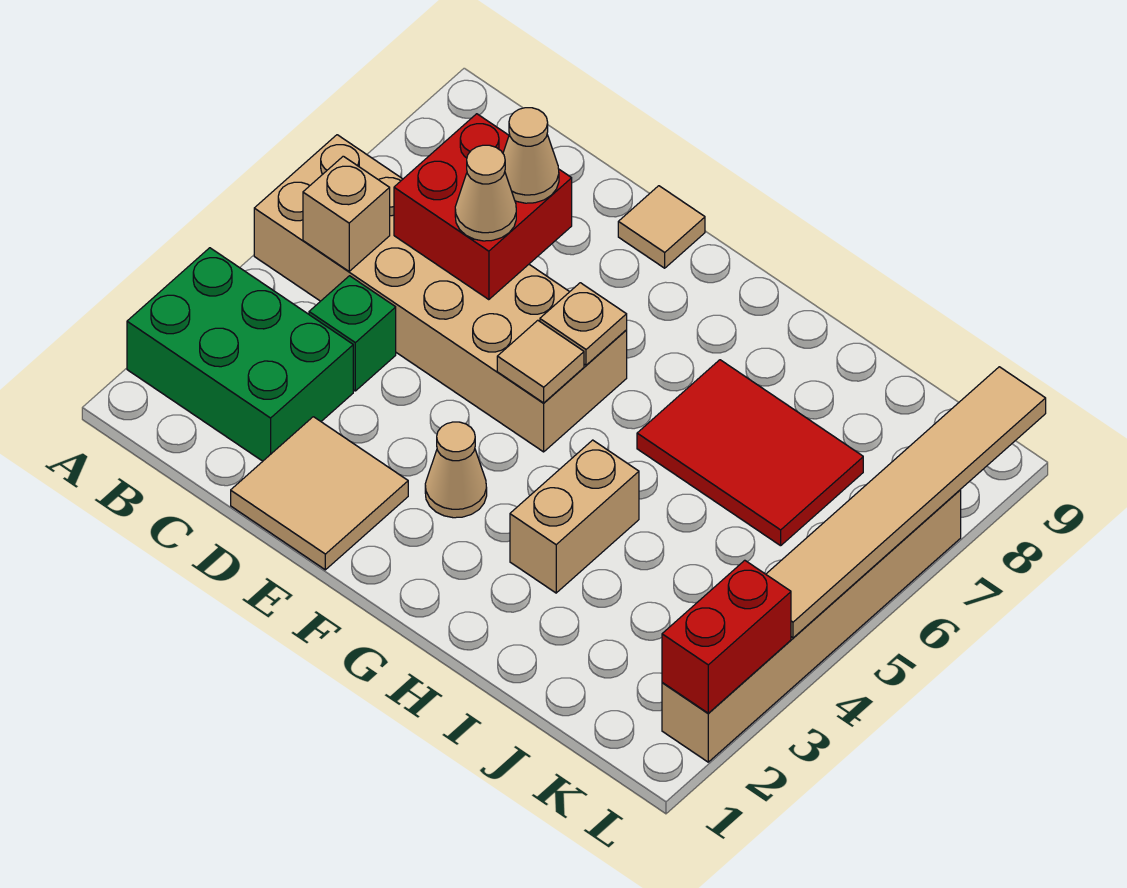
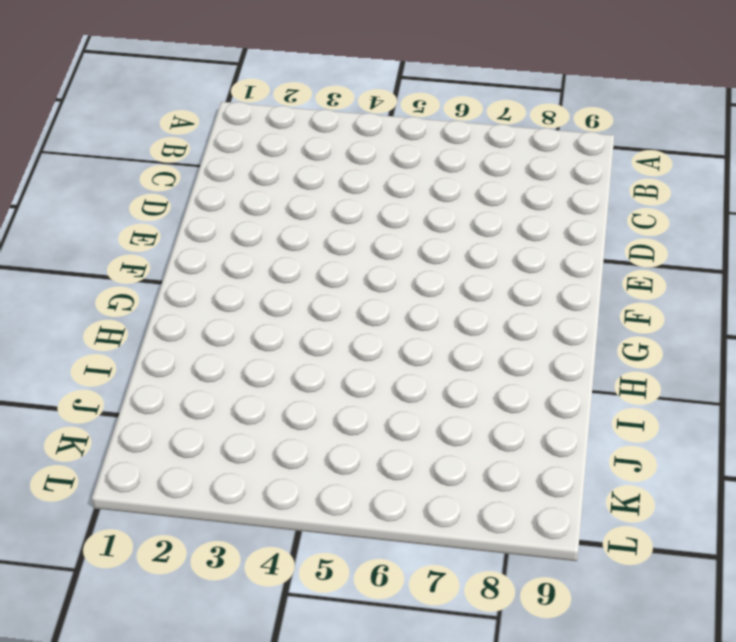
none -> green brick A2:C3 level 1
none -> tan brick A5:F6 level 1
none -> green brick C4 level 1

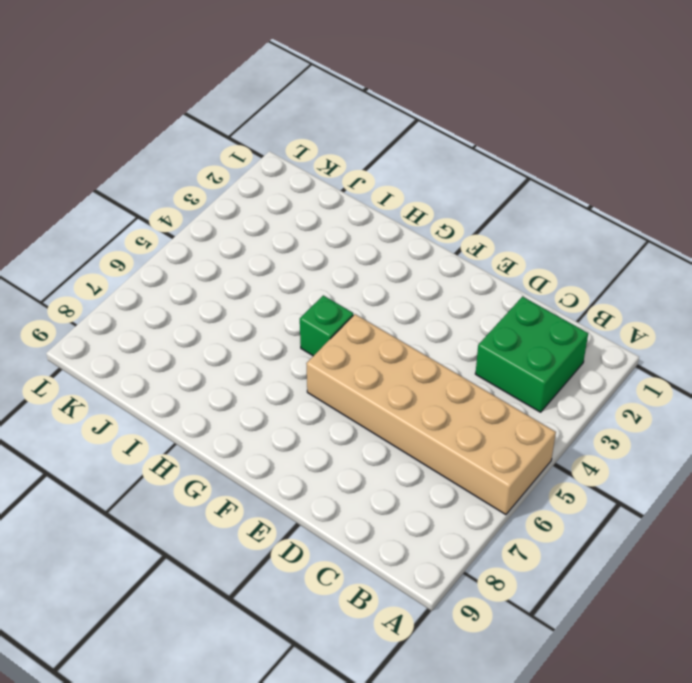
green brick B2:C3 level 1 -> green brick A2:C3 level 1
green brick G5 level 1 -> green brick C4 level 1
none -> tan tile D1:E2 level 1
none -> tan tile E9 level 1
none -> tan cone F3 level 1

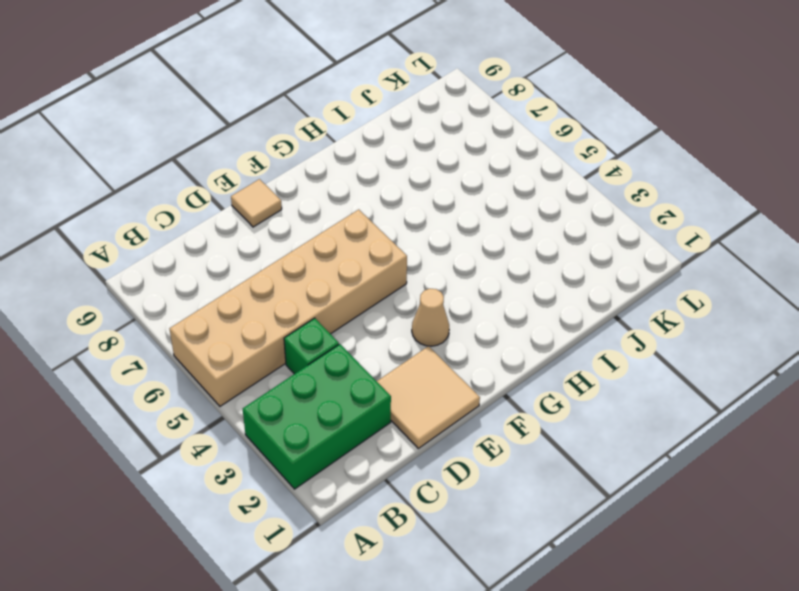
none -> tan brick H3:H4 level 1
none -> red tile H6:J7 level 1
none -> tan brick L2:L7 level 1

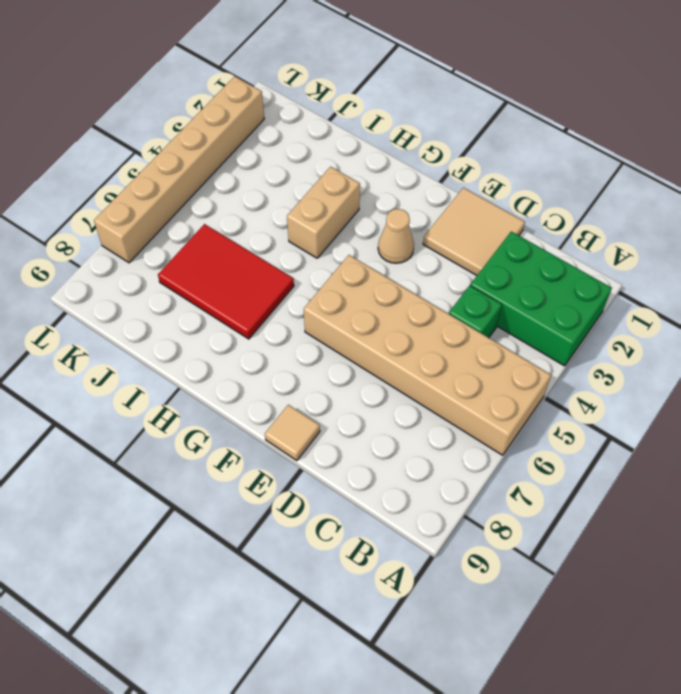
none -> tan brick B5 level 2
none -> red brick C6:D7 level 2
none -> tan tile F5 level 2

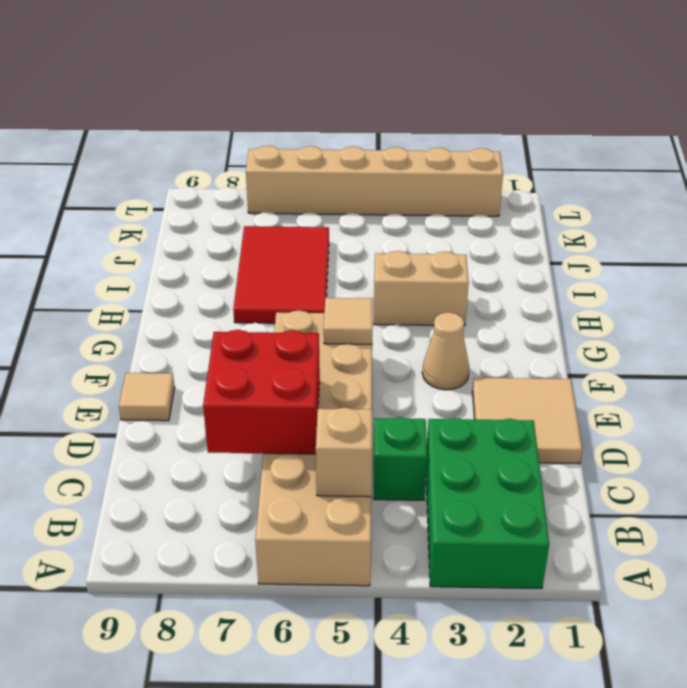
none -> tan plate F6 level 2
none -> red brick L2:L3 level 2
none -> tan tile L4:L9 level 2

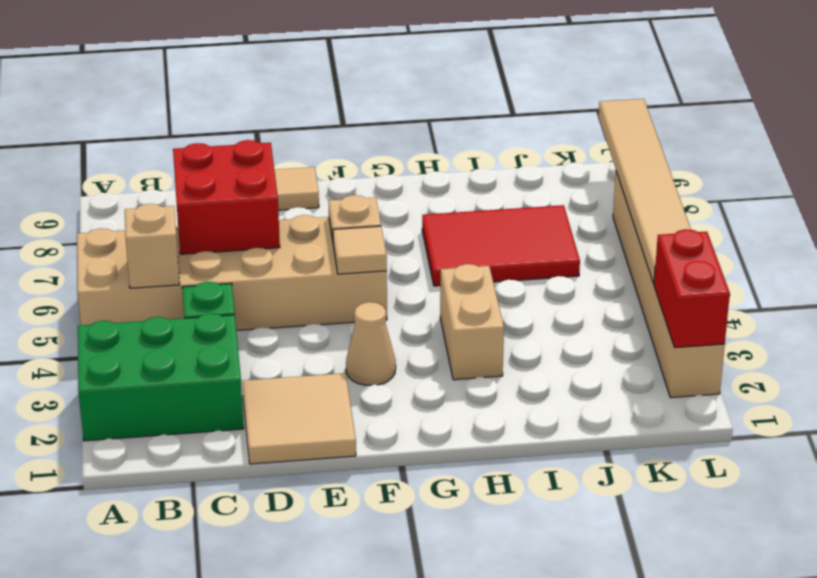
none -> tan cone D6 level 3
none -> tan cone D7 level 3

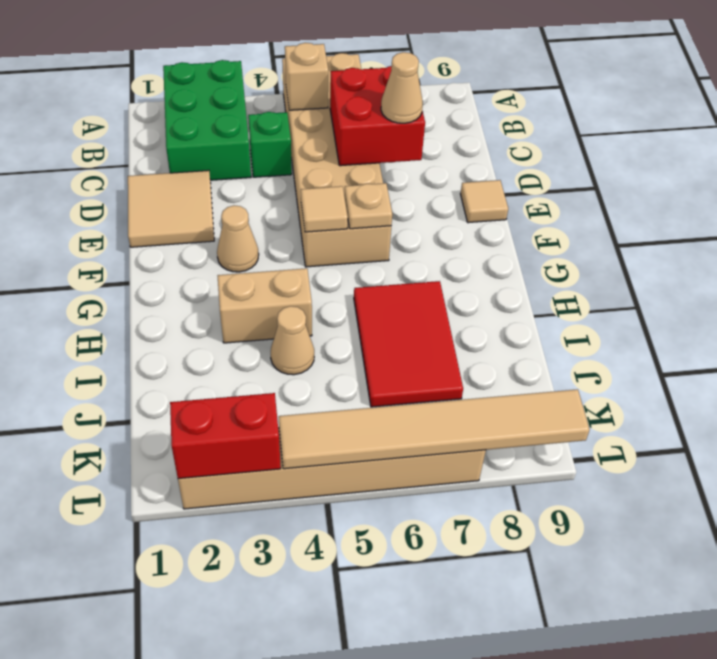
tan cone I4 level 1 -> tan cone D6 level 3

